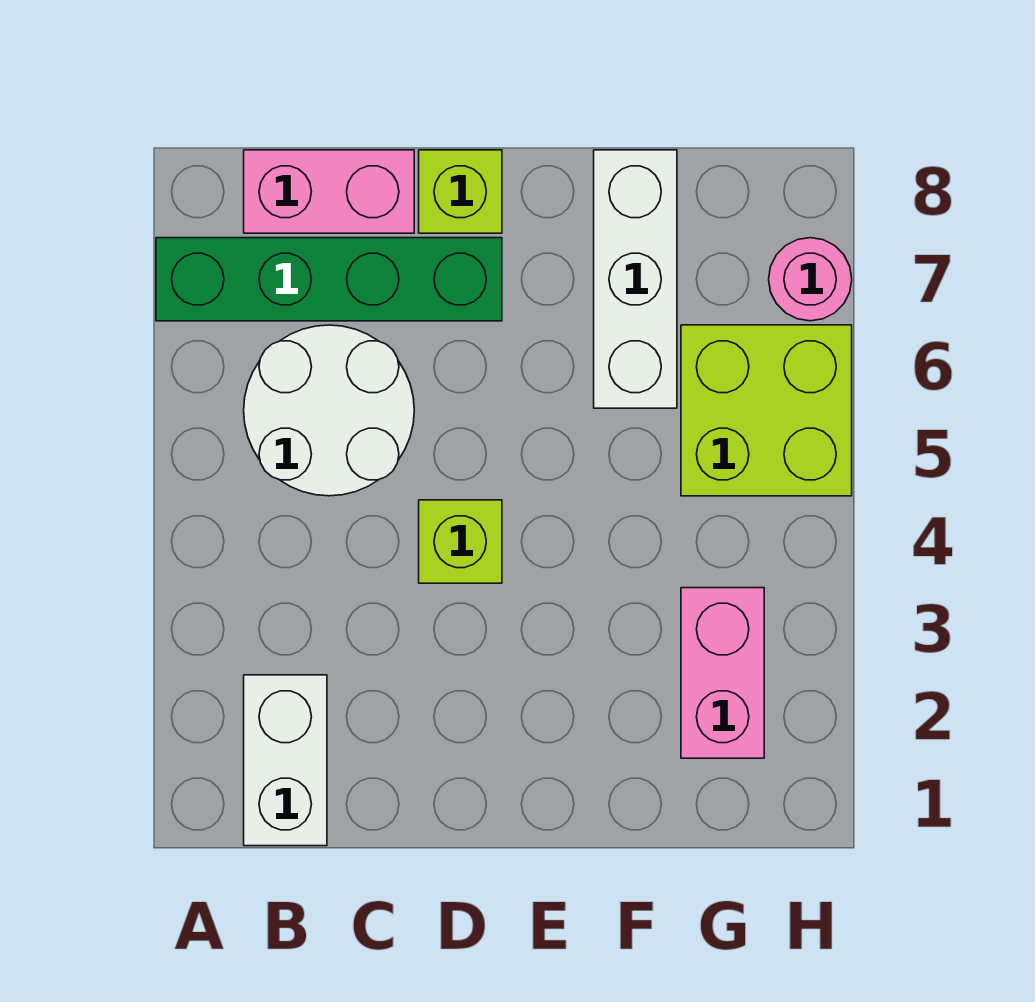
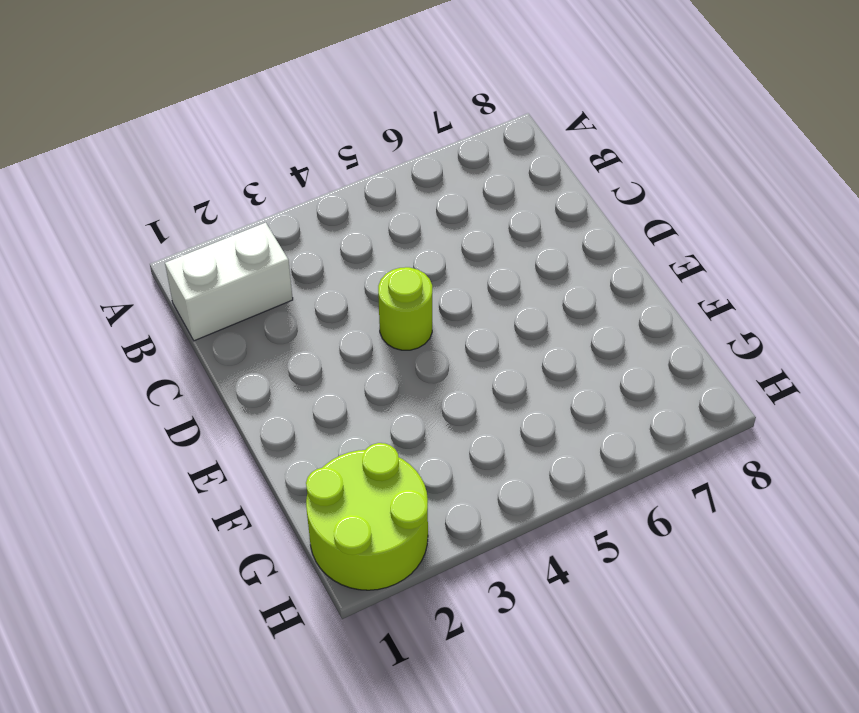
lime round brick D4 level 1 -> lime brick D4 level 1
lime round brick G1:H2 level 1 -> pink brick G2:G3 level 1
none -> green brick A7:D7 level 1
none -> white round brick B5:C6 level 1

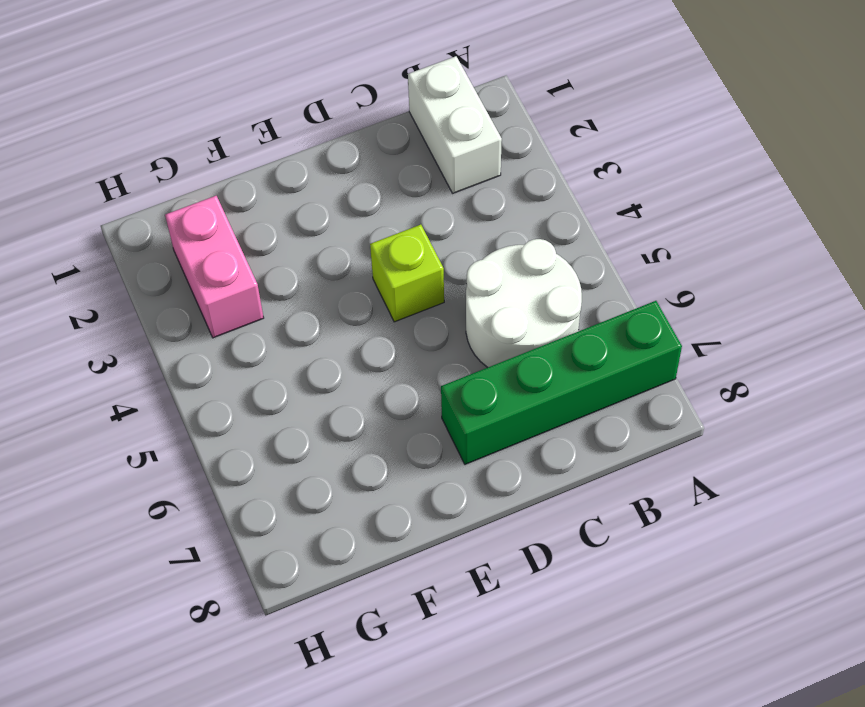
none -> pink brick B8:C8 level 1
none -> lime brick D8 level 1

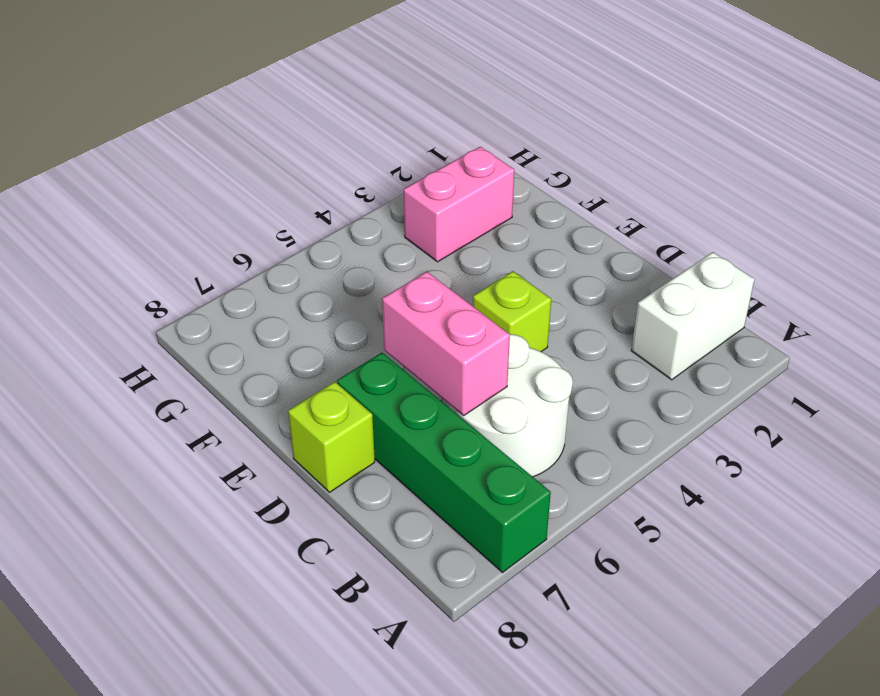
pink brick C6:D6 level 2 -> pink brick B8:C8 level 1
none -> white brick F6:F8 level 1
none -> lime brick G5:H6 level 1

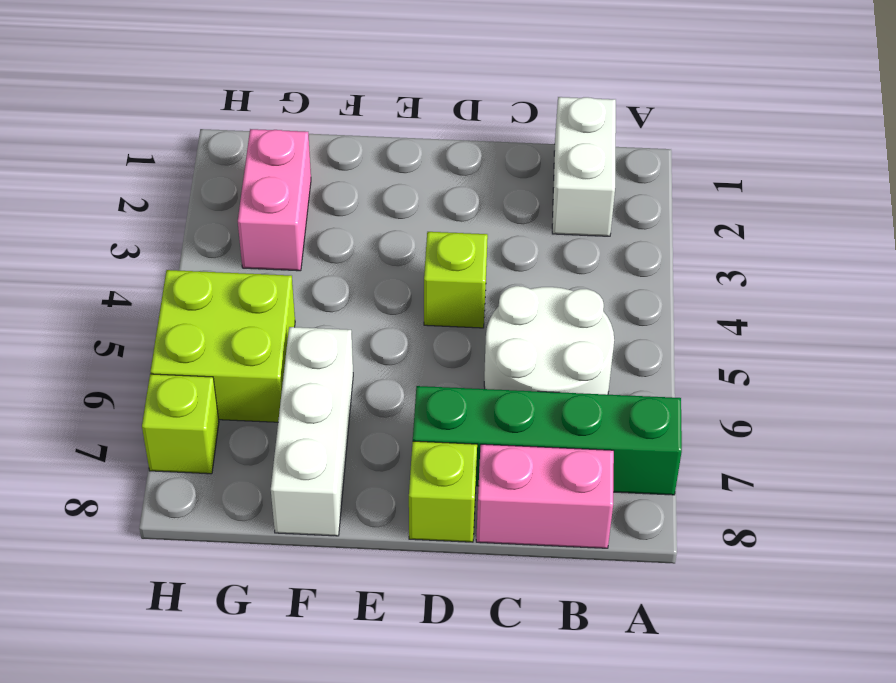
lime brick H7 level 1 -> pink round brick H7 level 1

